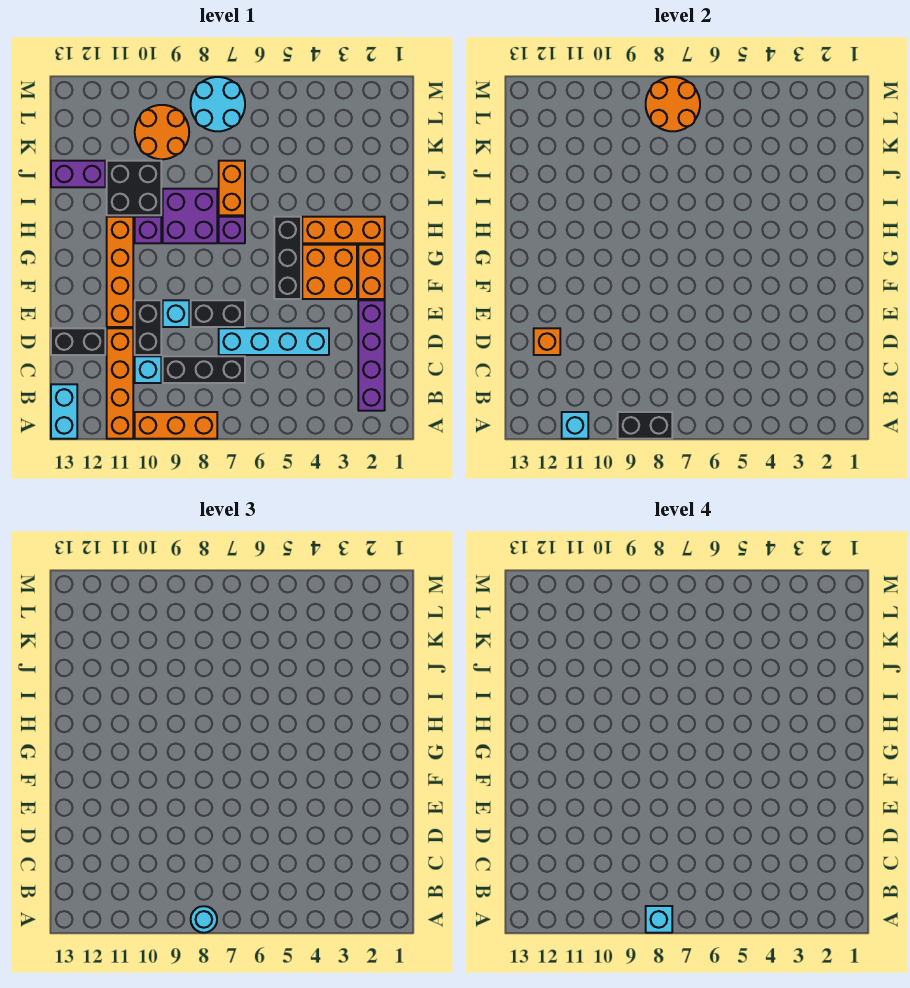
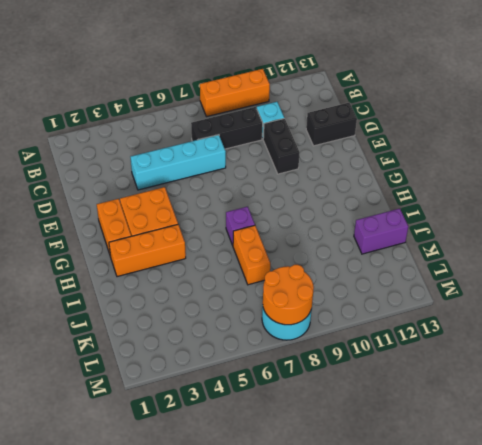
none -> orange brick A11:D11 level 1
none -> cyan brick A13:B13 level 1
none -> purple brick B2:E2 level 1
none -> black brick E7:E8 level 1

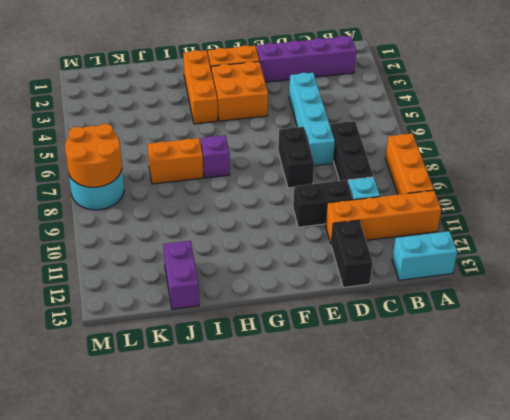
none -> cyan brick E9 level 1
none -> orange brick E11:H11 level 1
none -> black brick F5:H5 level 1
none -> purple brick H8:I9 level 1

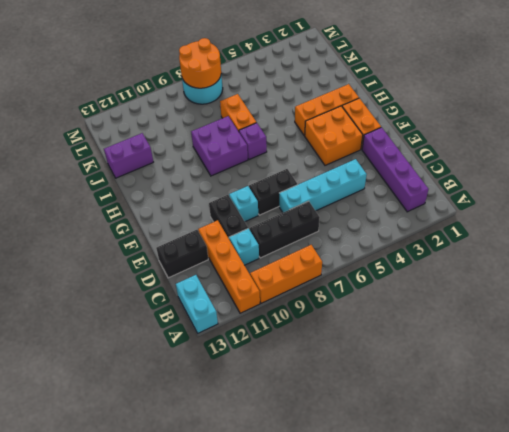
none -> orange brick E11:H11 level 1
none -> black brick F5:H5 level 1
none -> purple brick H10 level 1
none -> black brick I10:J11 level 1

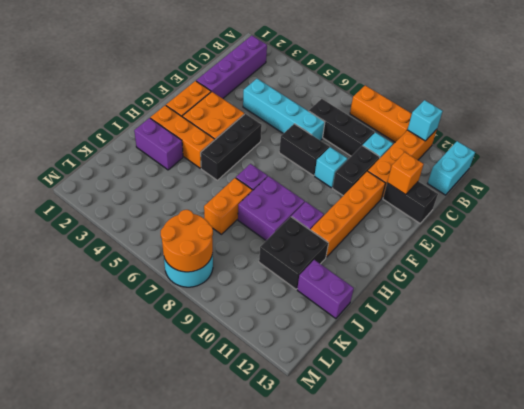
purple brick I2:I3 level 1 -> none
none -> orange round brick K9:L10 level 1
none -> black brick A8:A9 level 2
none -> cyan round brick A8 level 3
none -> cyan brick A8 level 4

